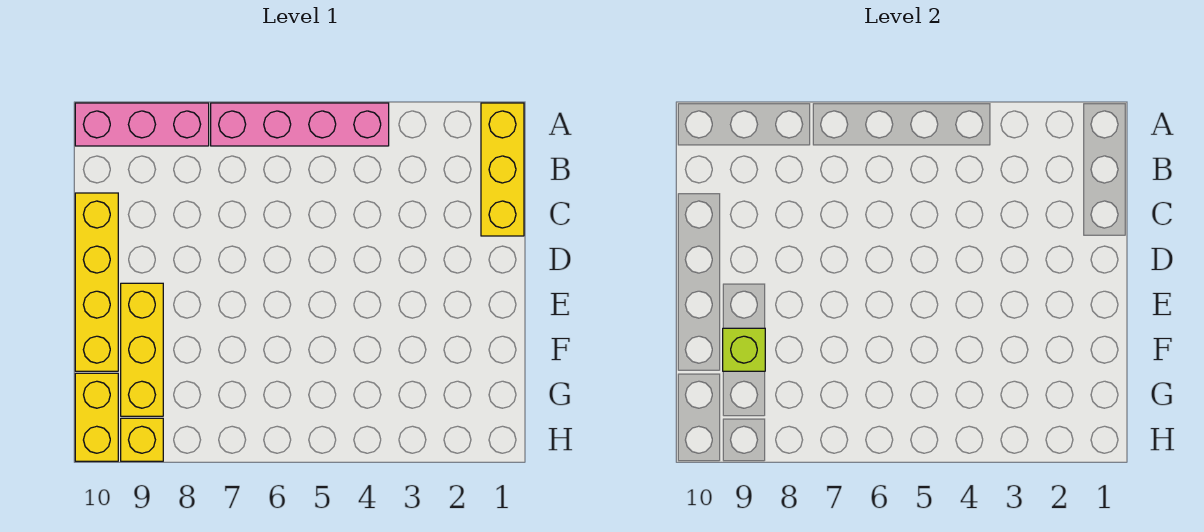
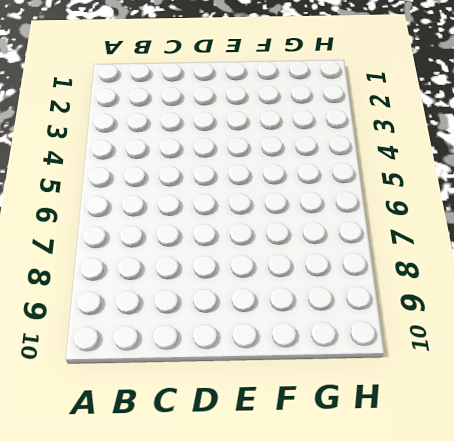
none -> yellow brick A1:C1 level 1
none -> pink brick A4:A7 level 1

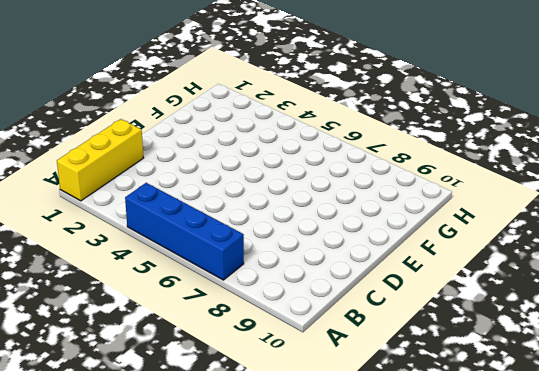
blue brick A4:A7 level 1 -> pink brick A4:A7 level 1
none -> pink brick A8:A10 level 1
none -> yellow brick C10:F10 level 1

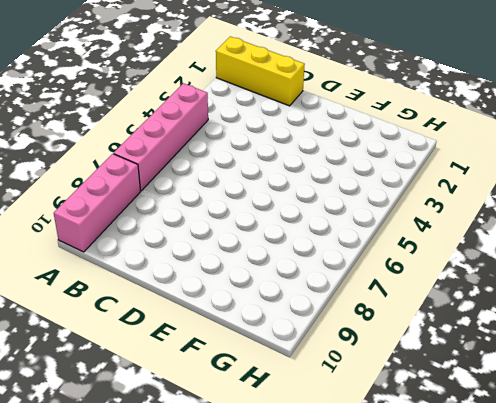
none -> yellow brick C10:F10 level 1
none -> yellow brick E9:G9 level 1

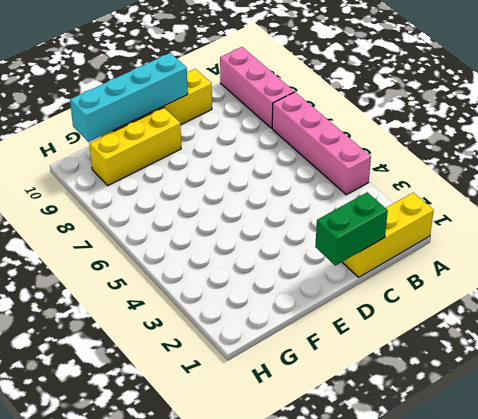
green brick C1:D1 level 2 -> none
cyan brick D10:G10 level 2 -> none
none -> yellow brick G10:H10 level 1
none -> yellow brick H9 level 1

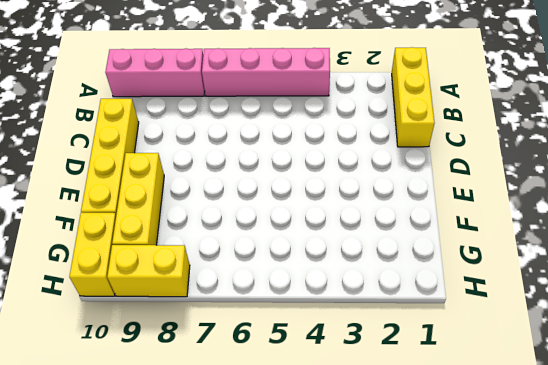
yellow brick H8:H9 level 1 -> yellow brick H9 level 1
none -> lime brick F9 level 2

